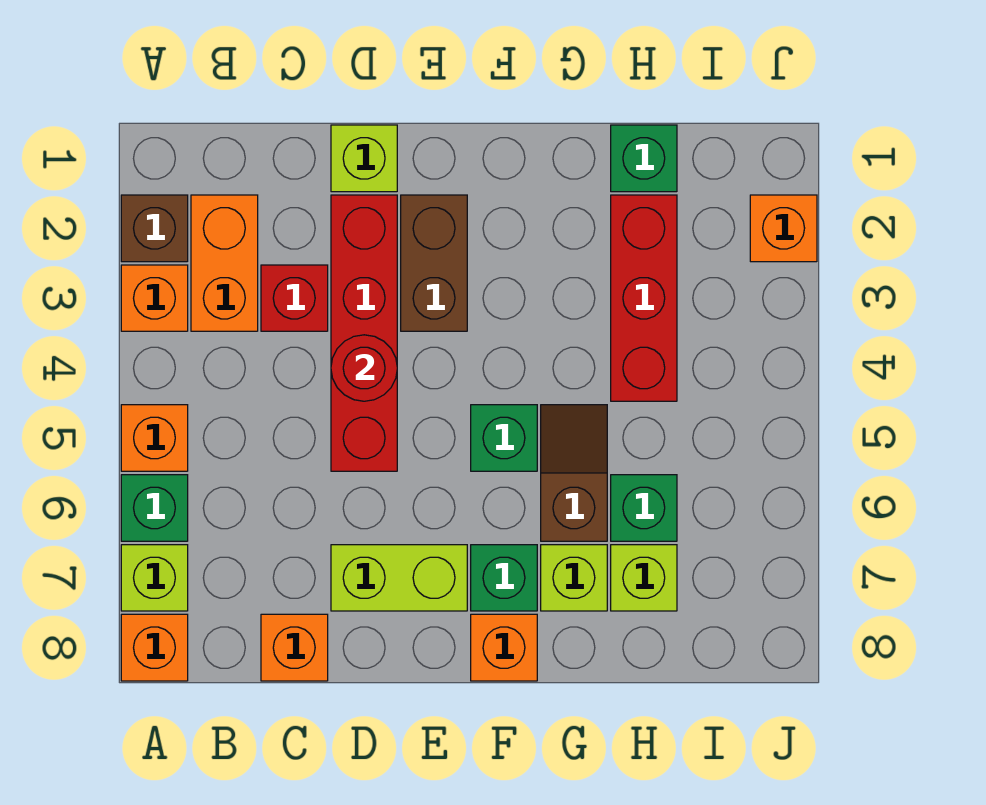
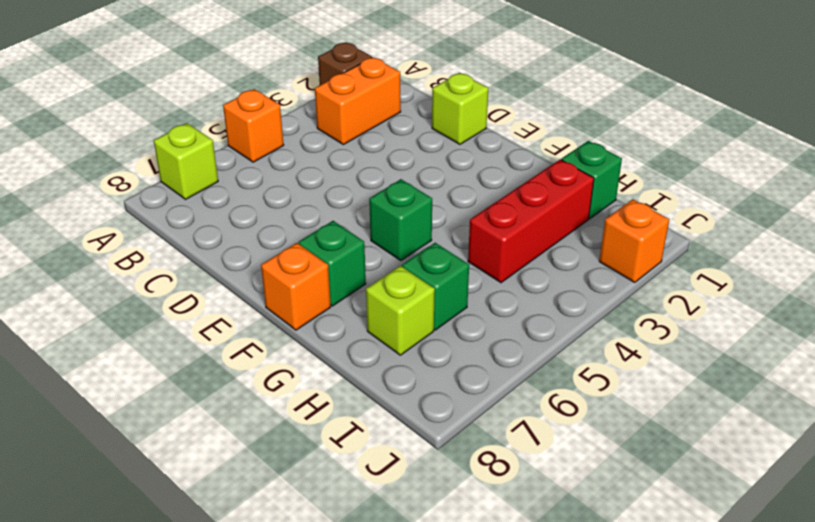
none -> orange brick A3 level 1
none -> green brick A6 level 1
none -> orange brick A8 level 1

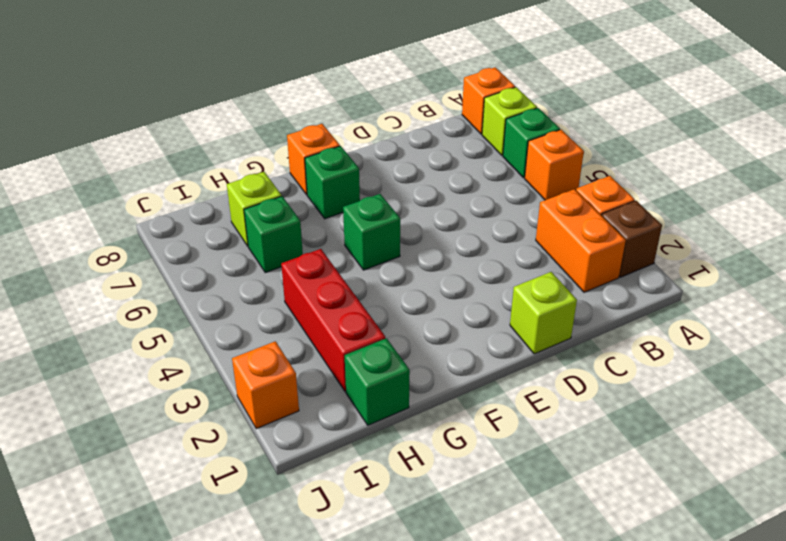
none -> red brick C3 level 1
none -> orange brick C8 level 1
none -> red brick D2:D5 level 1

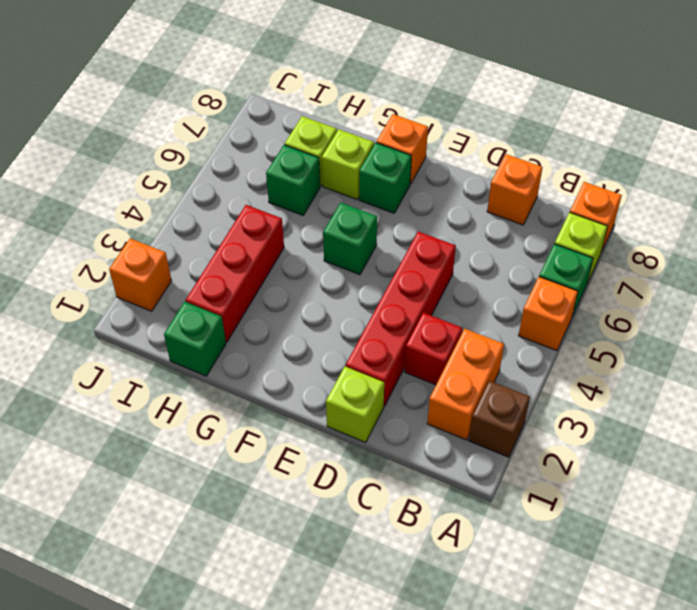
none -> orange brick A3 level 1
none -> lime brick D7:E7 level 1
none -> brown brick E2:E3 level 1

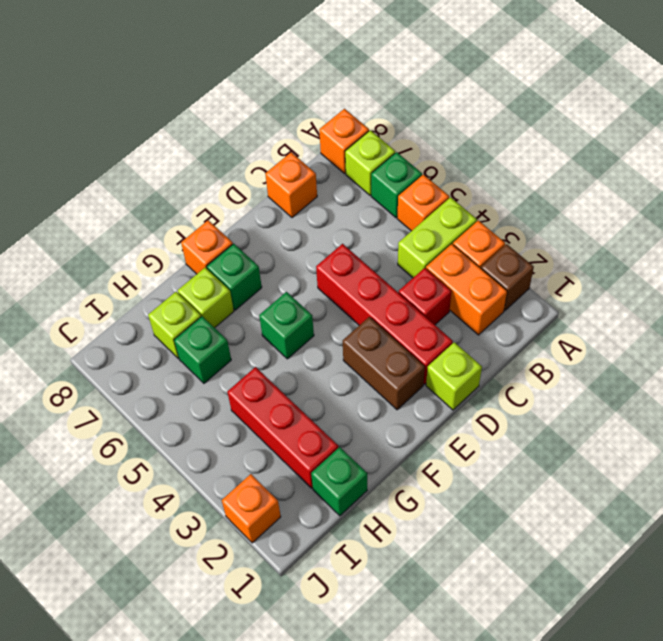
lime brick A4:B4 level 1 -> lime brick D7:E7 level 1
none -> brown slope G5:G6 level 1 top 6
none -> red round brick D4 level 2

